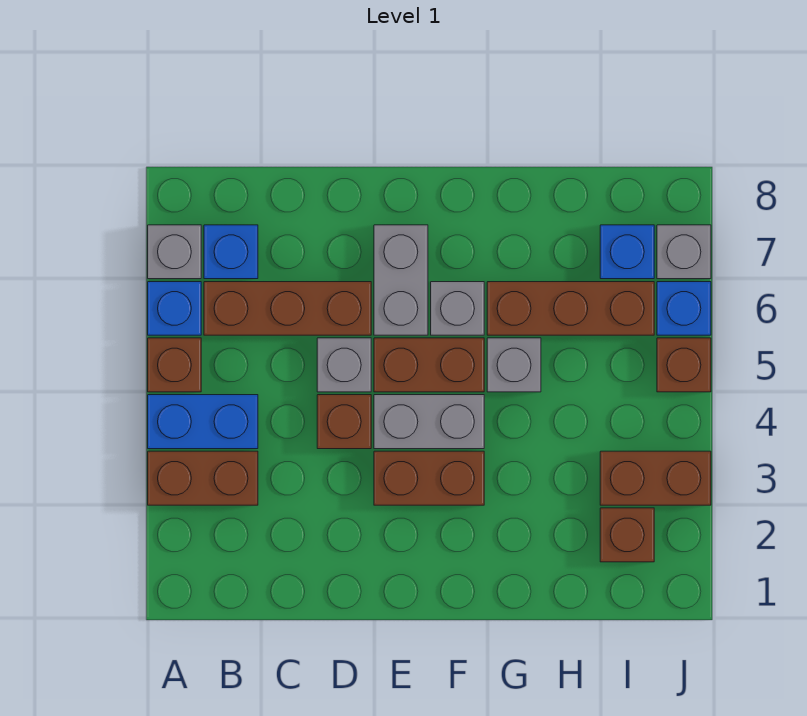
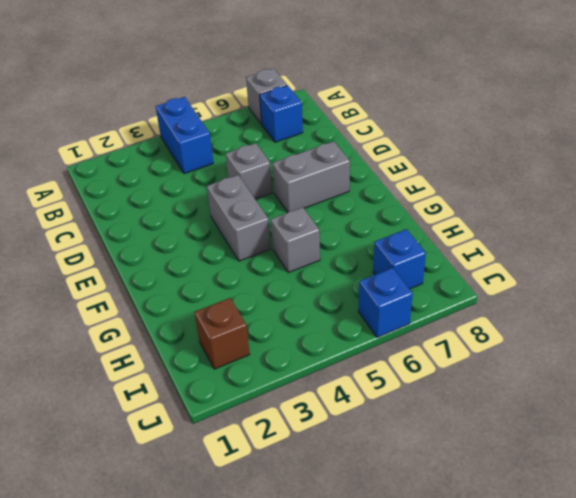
none -> brown brick A3:B3 level 1
none -> brown brick A5 level 1
none -> blue brick A6 level 1

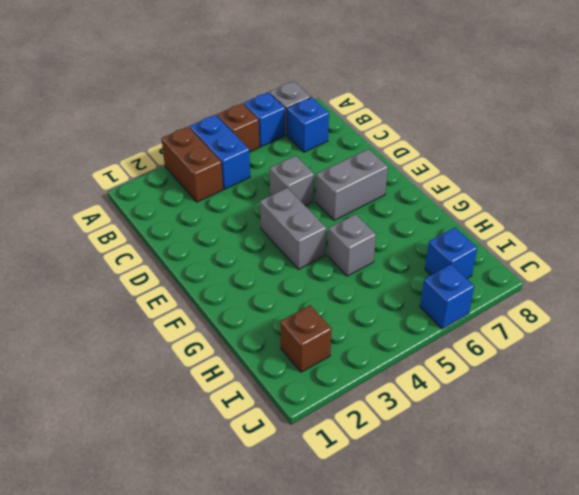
none -> brown brick B6:D6 level 1
none -> brown brick D4 level 1
none -> brown brick E3:F3 level 1

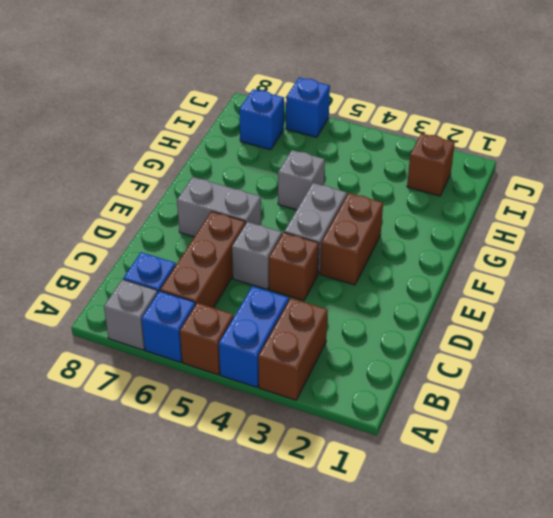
none -> brown brick E5:F5 level 1
none -> grey brick F6 level 1
none -> brown brick G6:I6 level 1

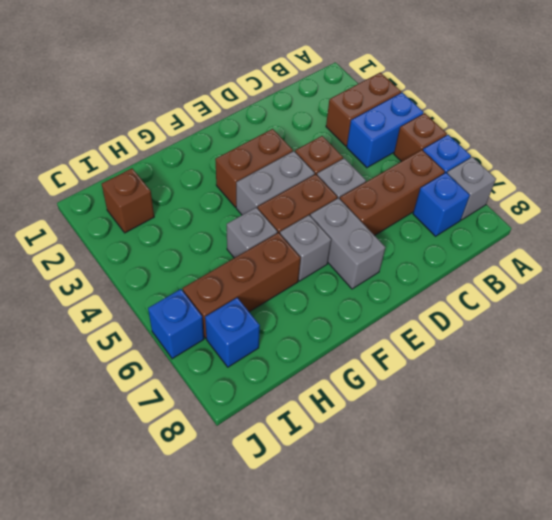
none -> brown brick I3:J3 level 1
none -> brown brick J5 level 1
none -> grey brick J7 level 1

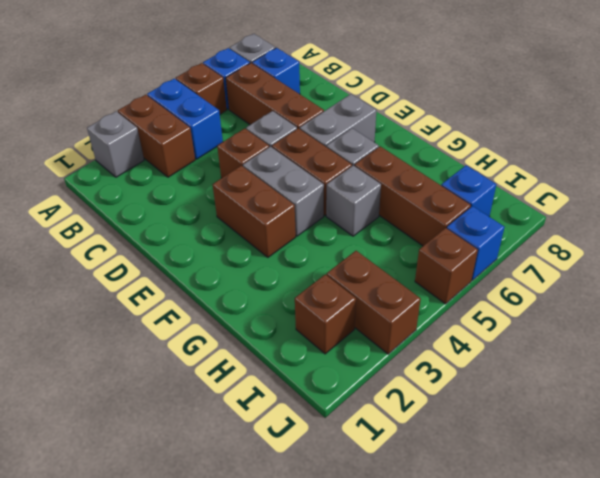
grey brick A2 level 1 -> grey brick J7 level 1

